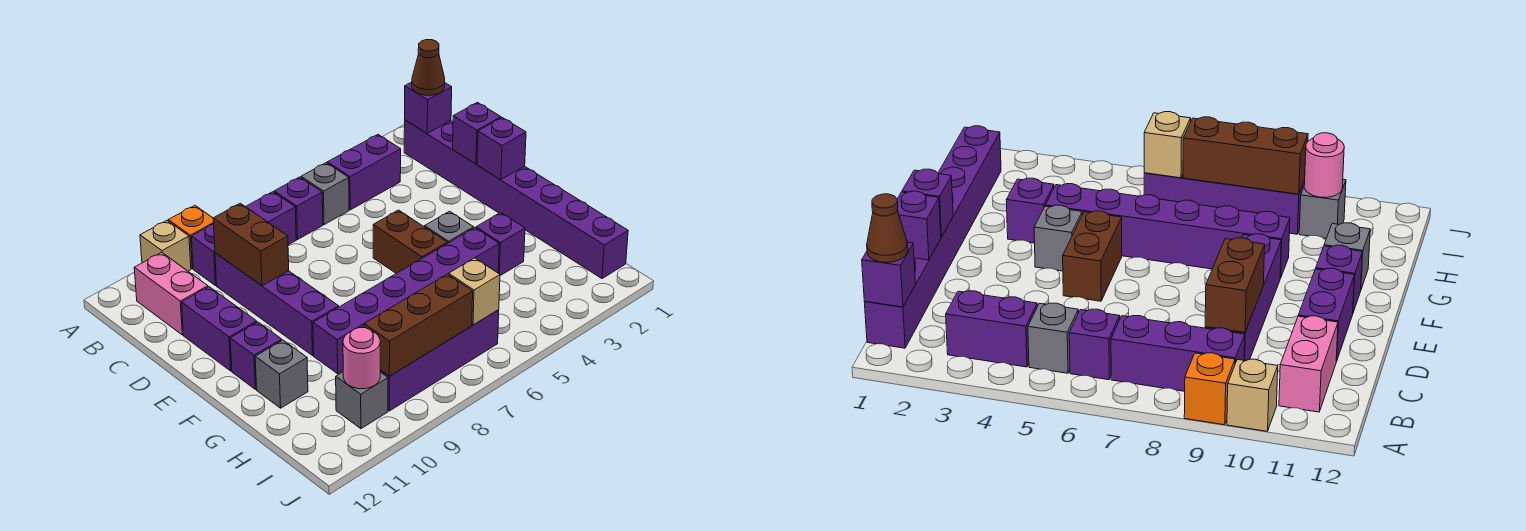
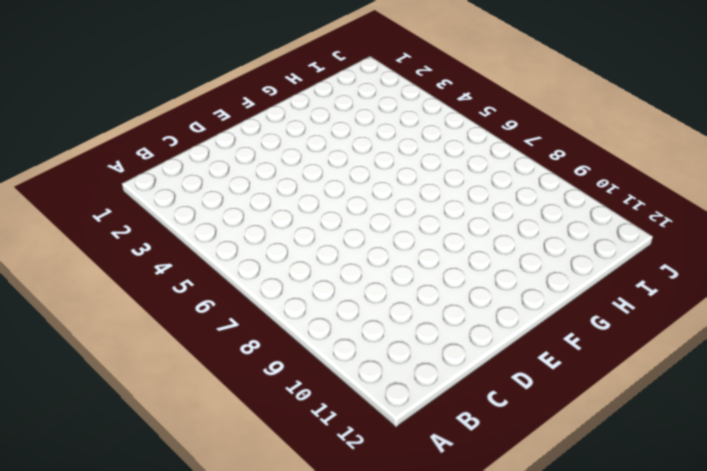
none -> orange brick A9 level 1
none -> tan brick A10 level 1
none -> purple brick B1:I1 level 1

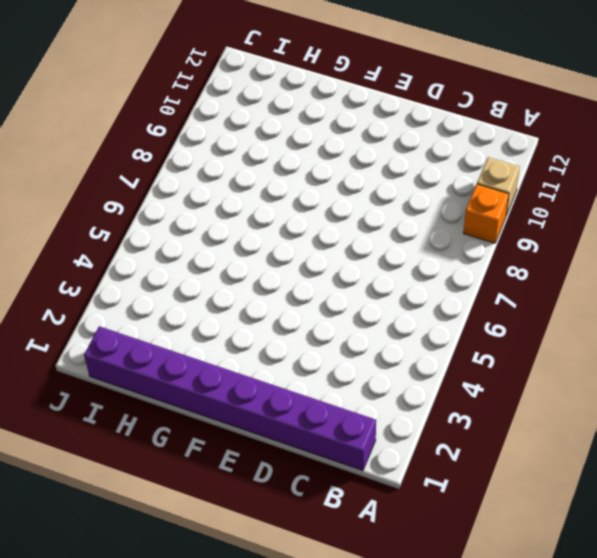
none -> purple brick B3:B4 level 1
none -> grey brick B5 level 1
none -> purple brick B6 level 1

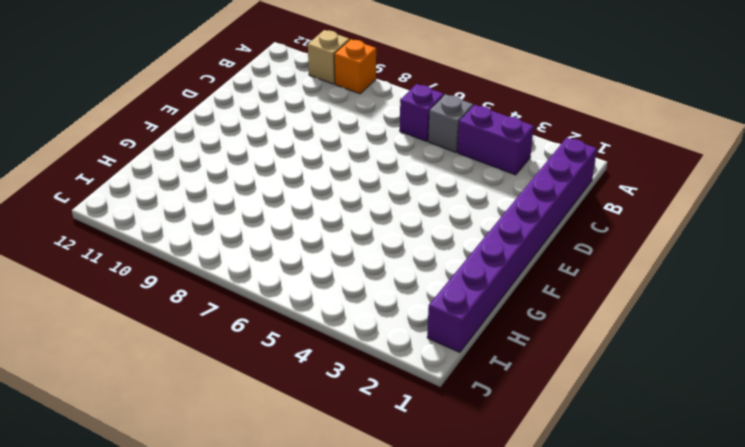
none -> purple brick B7:B9 level 1
none -> pink brick B11:C11 level 1
none -> purple brick C9:F9 level 1

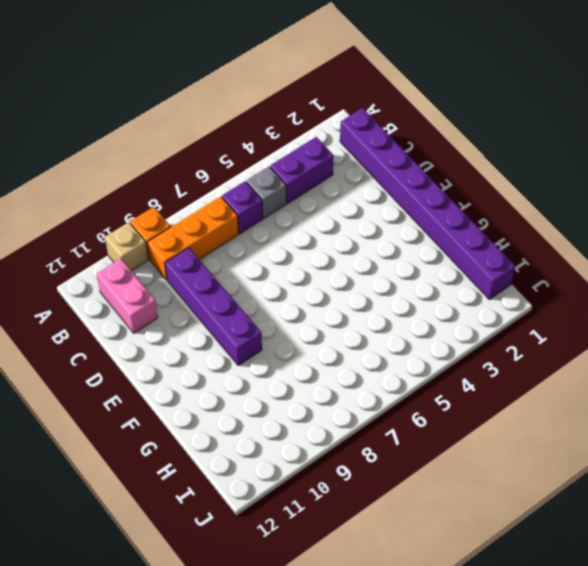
orange brick B7:B9 level 1 -> purple brick B7:B9 level 1
none -> purple brick D11:E11 level 1
none -> brown brick E5:F5 level 1
none -> grey brick F4 level 1

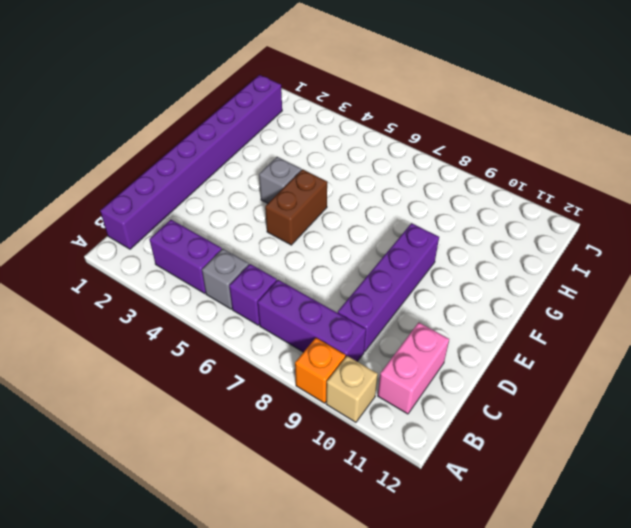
none -> purple brick D11:E11 level 1
none -> purple brick F11 level 1
none -> purple brick G3 level 1

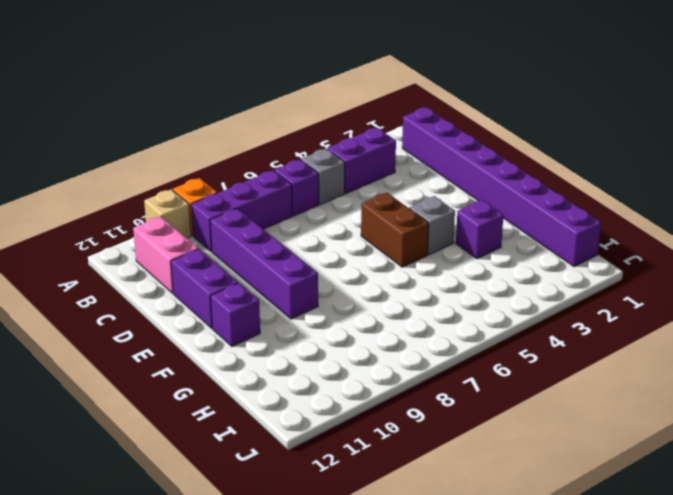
none -> purple brick G4:G9 level 1
none -> grey brick G11 level 1
none -> purple brick I6:I9 level 1

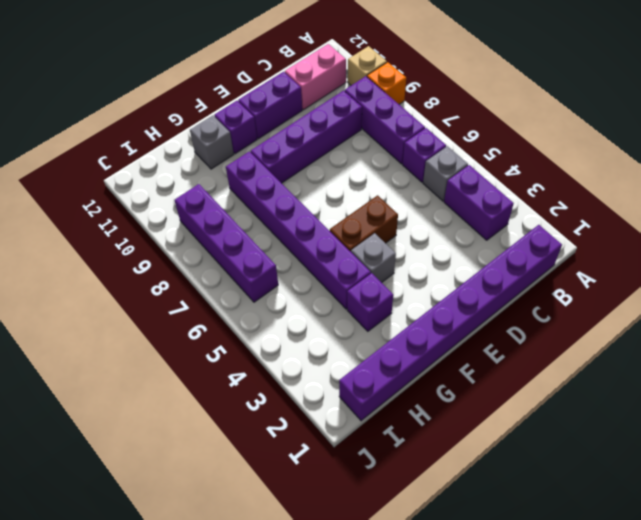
none -> grey brick I10 level 1
none -> purple brick B1 level 2
none -> brown brick C9:D9 level 2

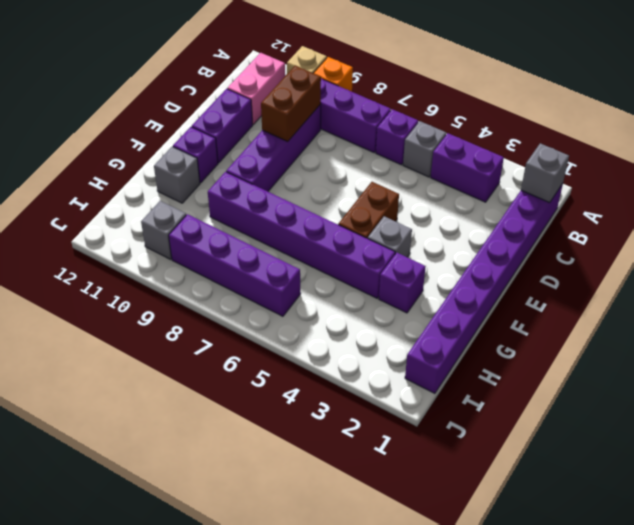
grey brick B1 level 2 -> purple brick B1 level 2
none -> purple brick D1 level 2
none -> purple brick E1 level 2
none -> tan brick I6 level 2

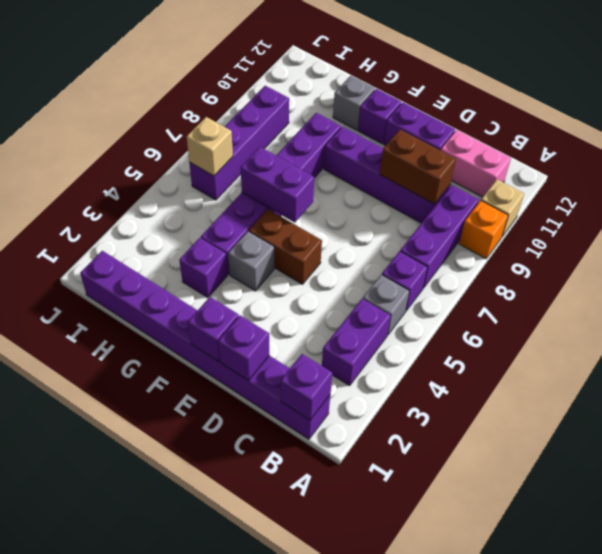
purple brick F6:G6 level 2 -> none
none -> grey brick I10 level 1
none -> brown brick I7:I9 level 2
none -> pink round brick I10 level 2

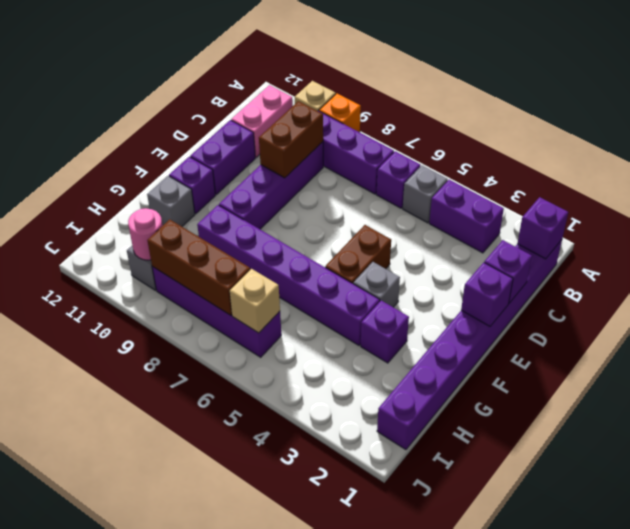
none -> brown cone B1 level 3

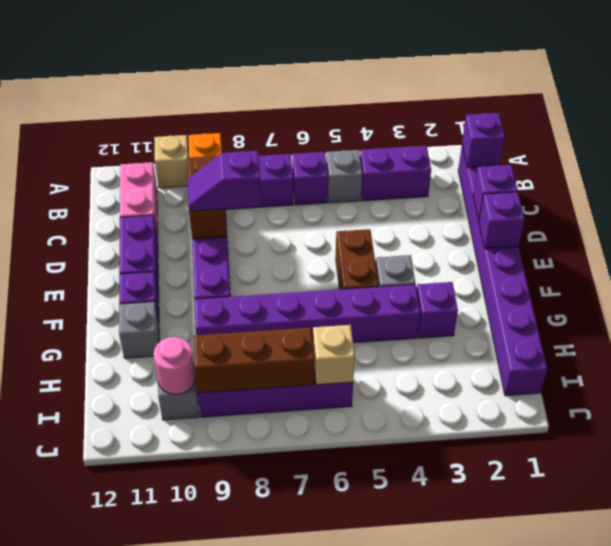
purple slope D8:D9 level 3 top 8 -> none
none -> brown cone B1 level 3

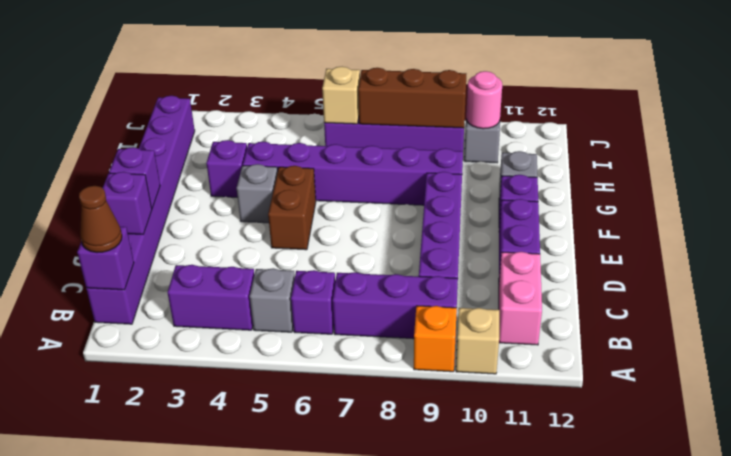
none -> brown brick C9:D9 level 2

